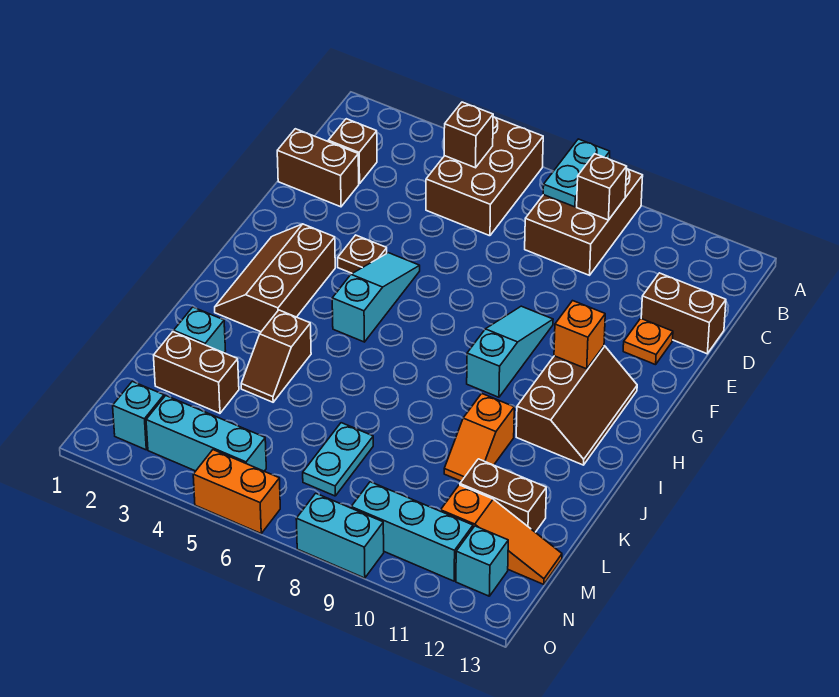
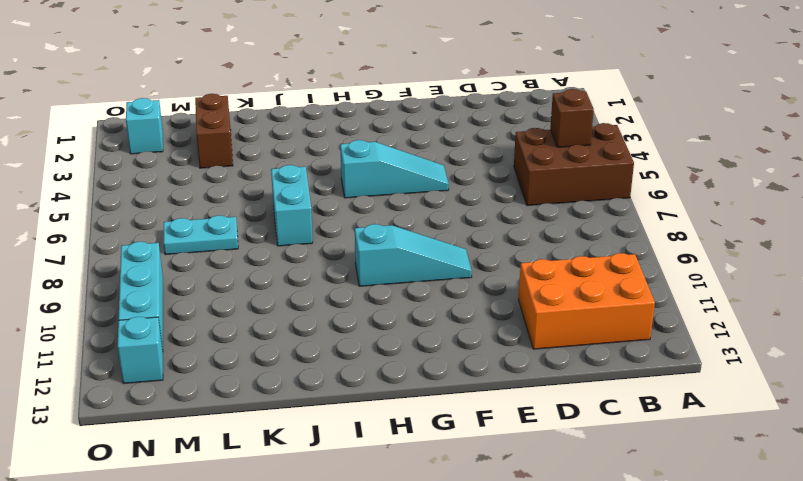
orange brick B11:D12 level 1 -> brown brick D12:D13 level 1
cyan brick J6:J7 level 1 -> cyan brick O8:O9 level 1
none -> brown brick A8:C9 level 1
none -> brown brick C2 level 1
none -> brown brick D1:D2 level 1

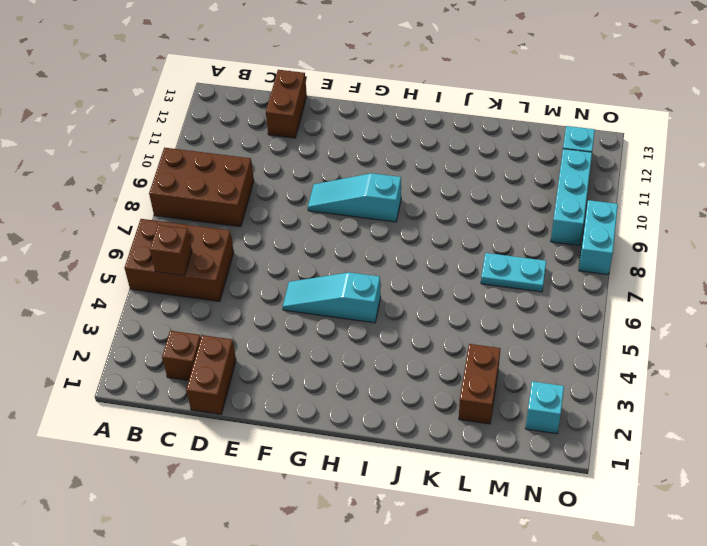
none -> orange plate E12 level 1
none -> brown plate F4 level 1
none -> brown slope G2:I3 level 1 top 3

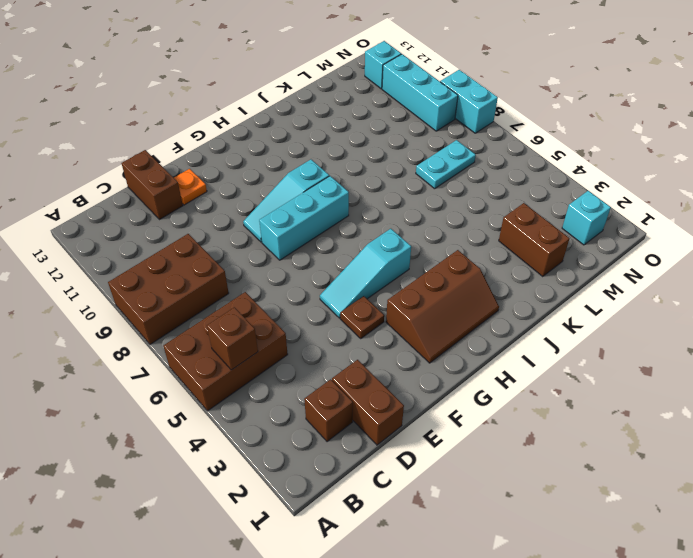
cyan brick F8:H8 level 1 -> cyan brick N3:N5 level 1
none -> brown slope G11:I12 level 1 top 11
none -> brown slope J4:K4 level 1 top J
none -> orange slope J10:K10 level 1 top J

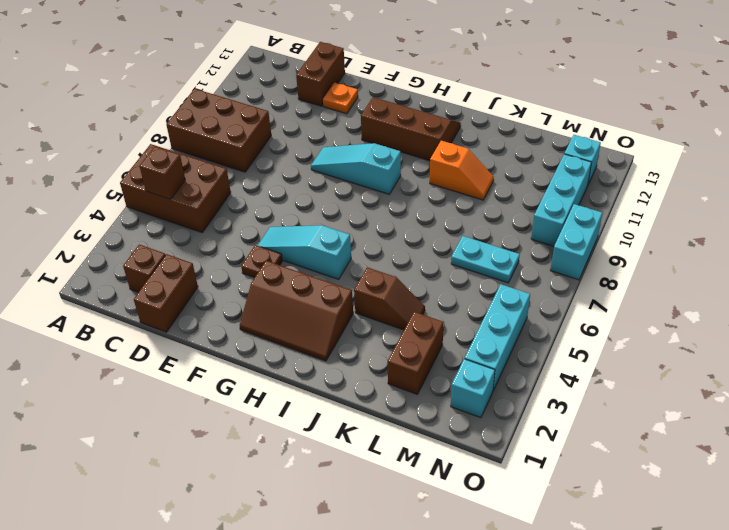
none -> cyan brick K2 level 1
none -> brown brick L11:L12 level 1
none -> orange slope M11:M13 level 1 top 11

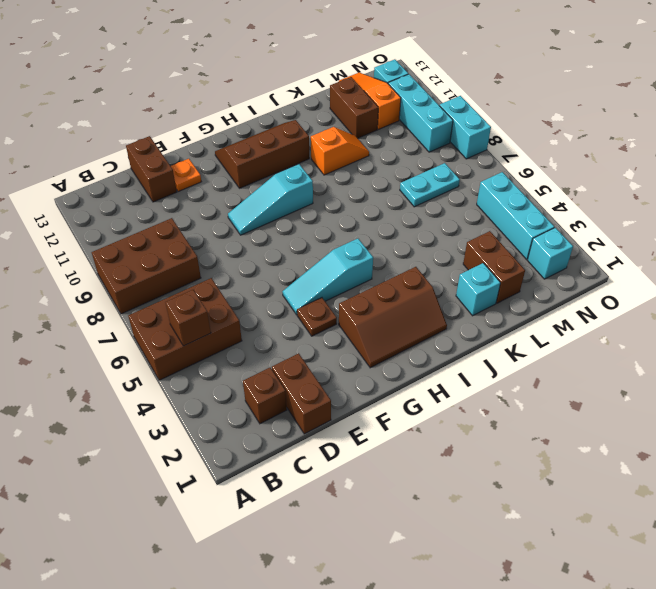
none -> brown slope J4:K4 level 1 top J
none -> orange brick O5:O6 level 1
none -> cyan plate A8:B8 level 2

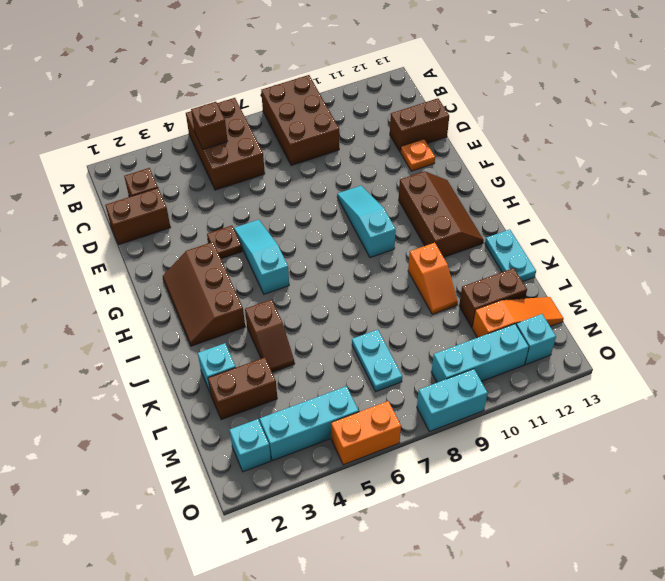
cyan plate J13:K13 level 1 -> cyan plate A8:B8 level 2
none -> brown brick B9 level 2
none -> orange brick G11 level 2

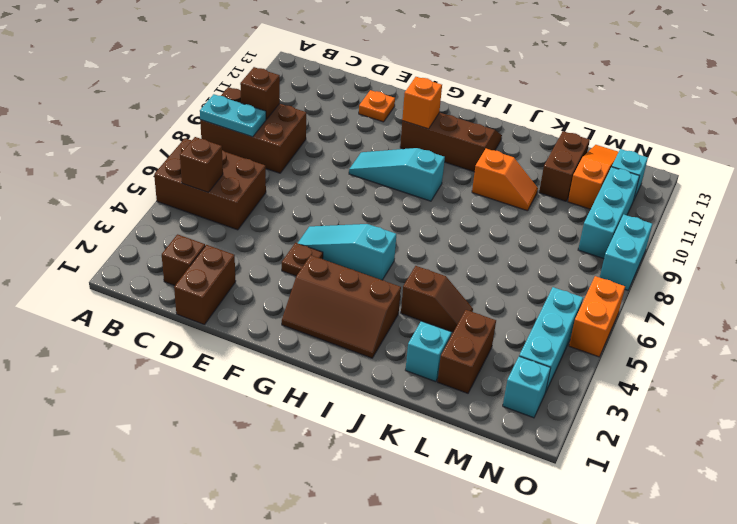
none -> brown brick D12:D13 level 1
none -> cyan plate L7:M7 level 1

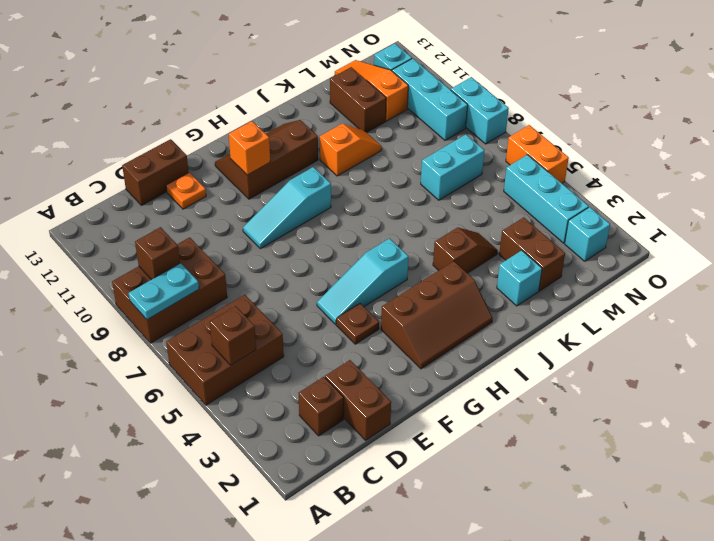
brown brick D13:E13 level 1 -> brown brick D12:D13 level 1
cyan brick L7:M7 level 1 -> cyan plate L7:M7 level 1

